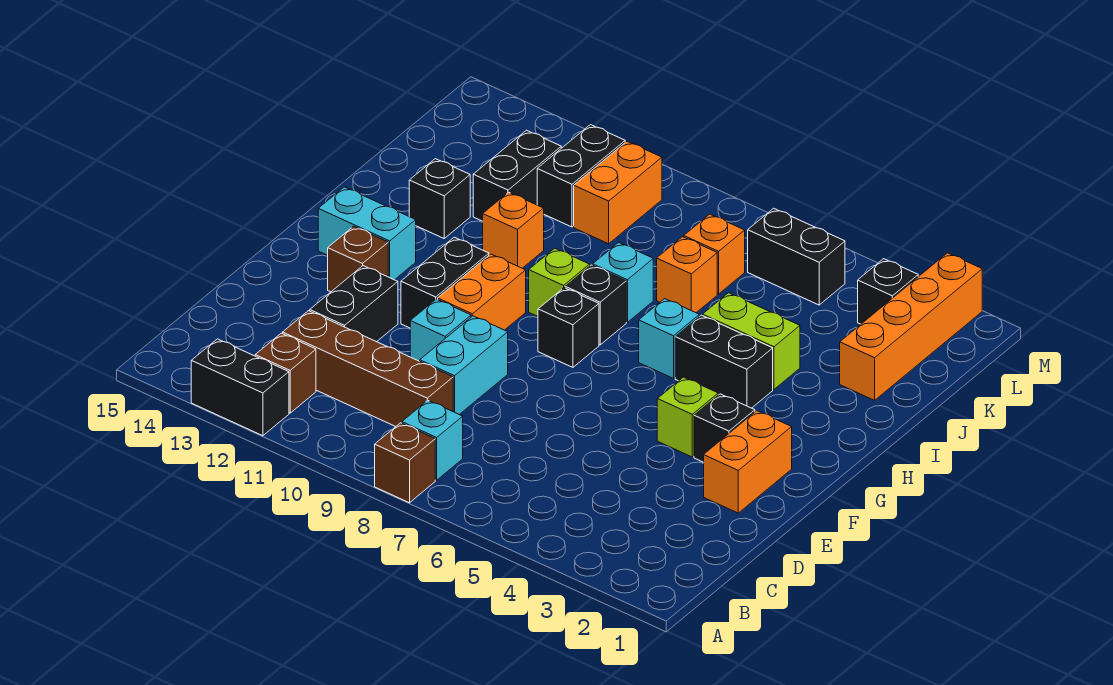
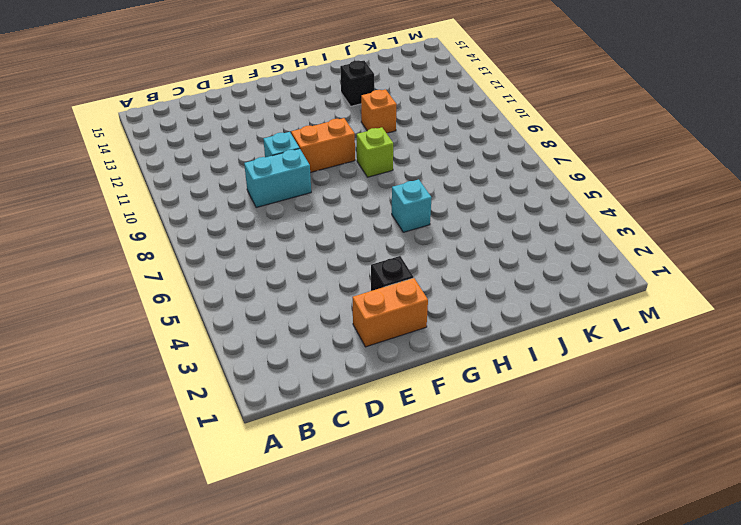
none -> brown brick A8 level 1
none -> black brick A12:A13 level 1
none -> cyan brick B8 level 1
none -> brown brick B12 level 1

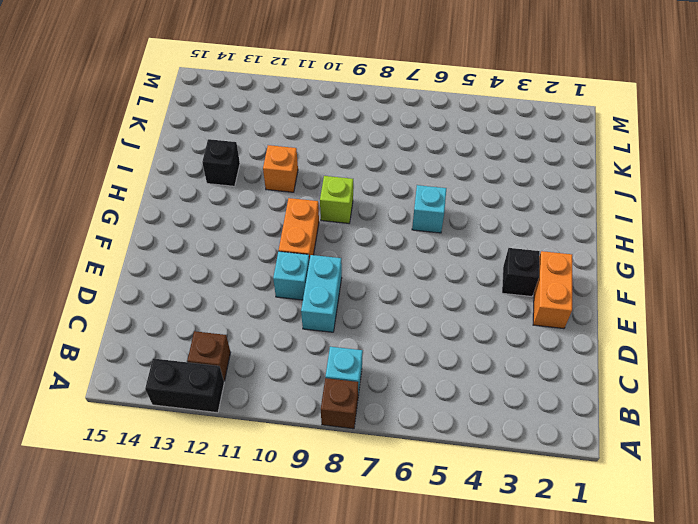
none -> brown brick C9:C12 level 1
none -> black brick D12:E12 level 1
none -> lime brick F4 level 1
none -> black brick F11:G11 level 1

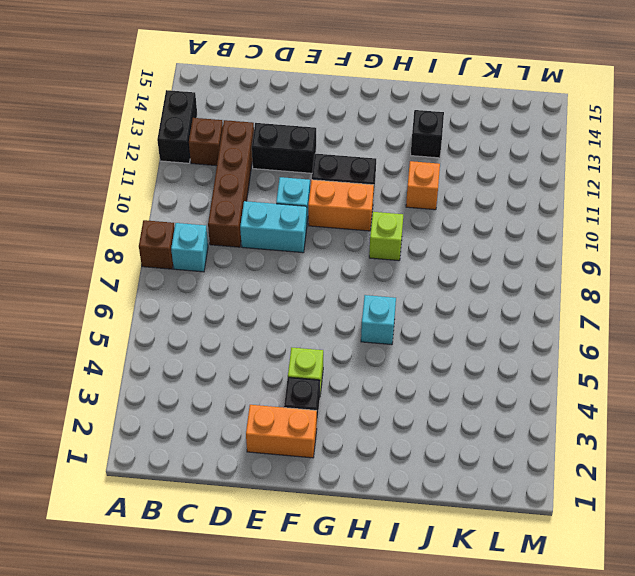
none -> brown brick F13 level 1
none -> black brick G8 level 1
none -> cyan brick G13:G14 level 1
none -> black brick H4:H5 level 1

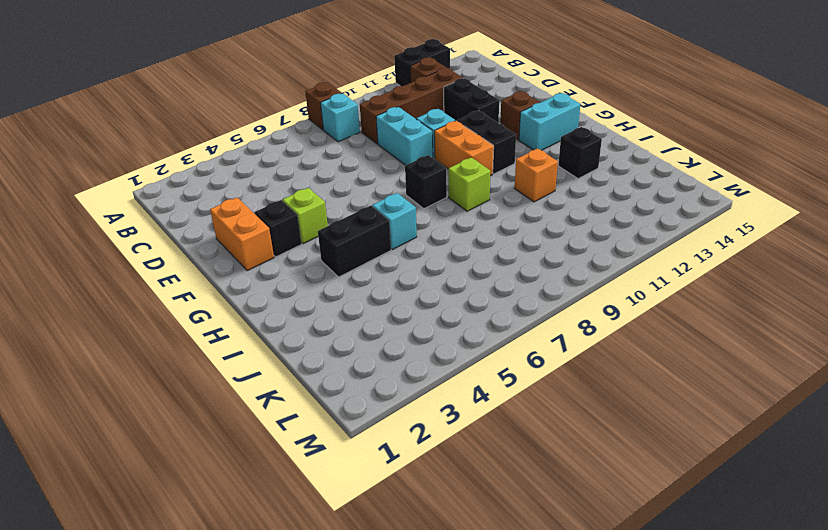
none -> black brick H8 level 1
none -> lime brick I4:I5 level 1
none -> cyan brick I8 level 1
none -> orange brick J2:M2 level 1

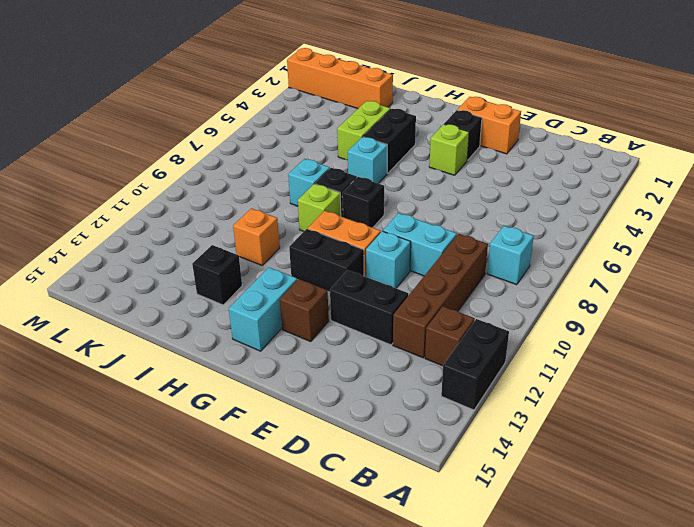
none -> brown brick A8 level 1
none -> orange brick J7 level 1
none -> black brick J12:K12 level 1
none -> orange brick K7 level 1

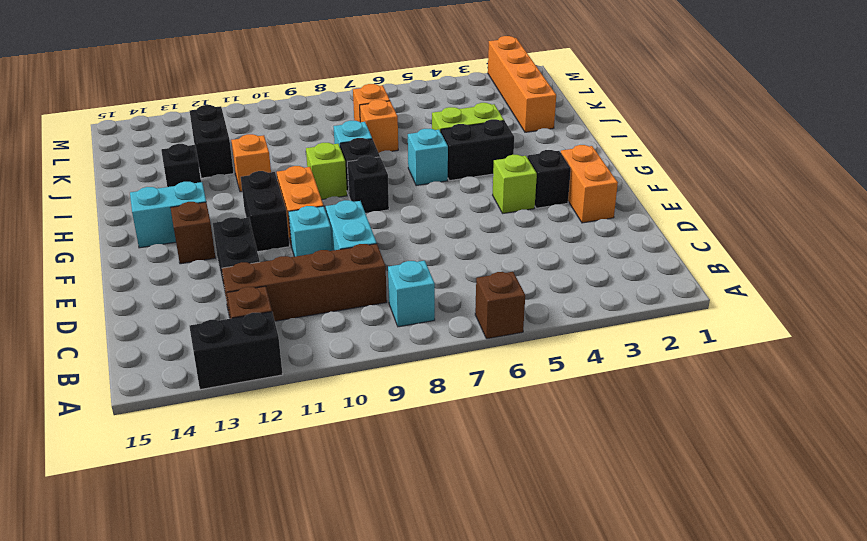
brown brick A6 level 1 -> brown brick A8 level 1
none -> orange brick K10:L10 level 1
none -> black brick K11:L11 level 1
none -> black brick L3 level 1
none -> black brick L5:L6 level 1

